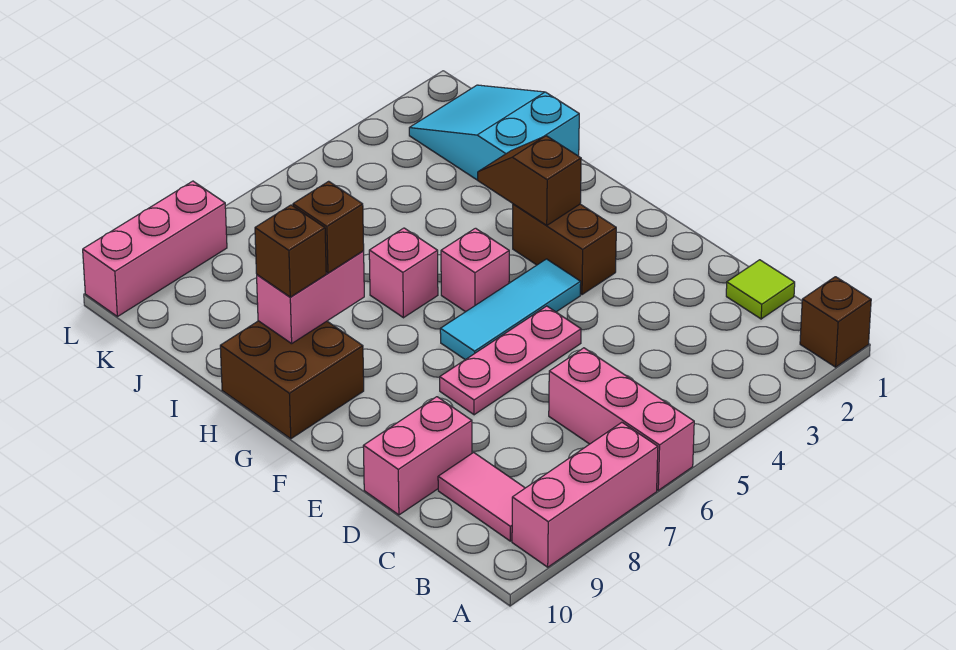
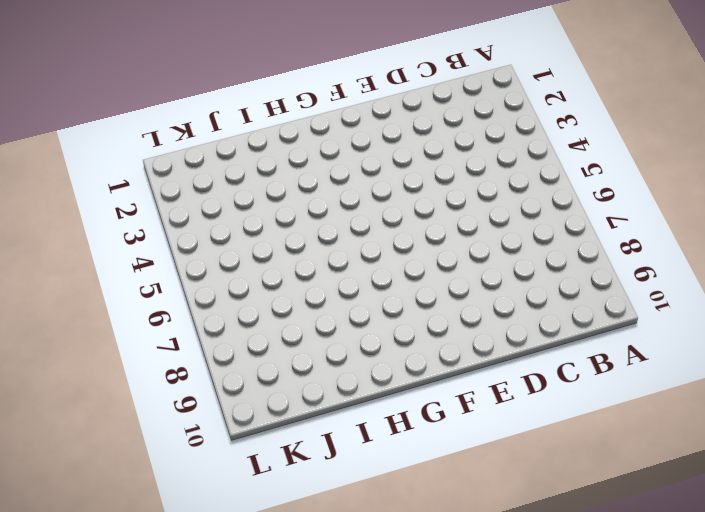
none -> brown brick A1 level 1
none -> pink brick A6:C6 level 1
none -> pink brick A7:A9 level 1

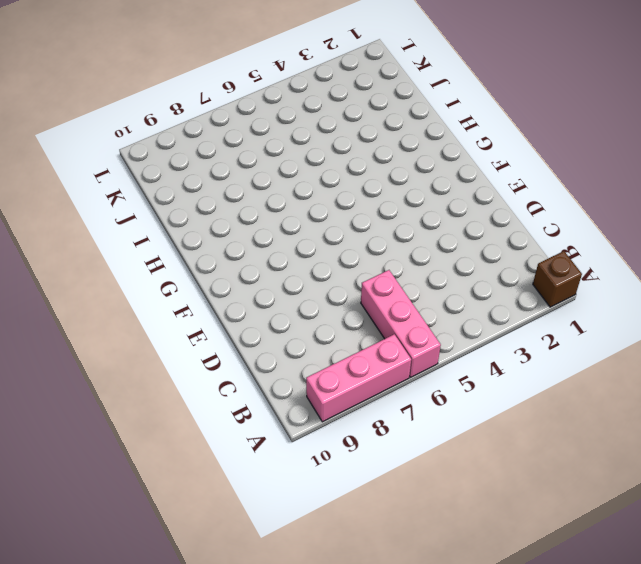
none -> pink tile B9:C9 level 1
none -> lime tile C1 level 1
none -> pink brick D9:D10 level 1

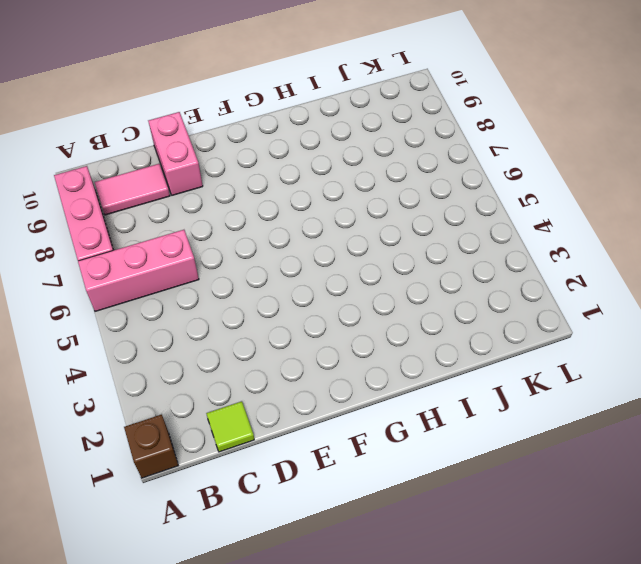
none -> pink plate E5:E7 level 1
none -> brown brick F3:G3 level 1
none -> cyan tile F4:F6 level 1

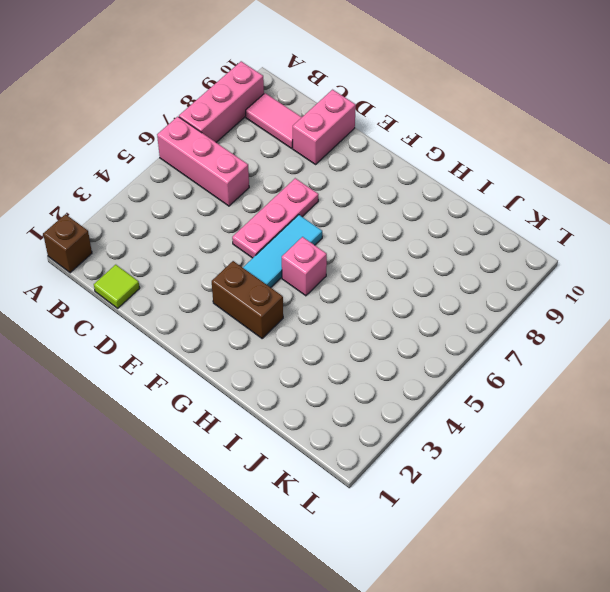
none -> brown brick G9:H10 level 1
none -> pink brick H6 level 1
none -> cyan slope I1:K2 level 1 top I

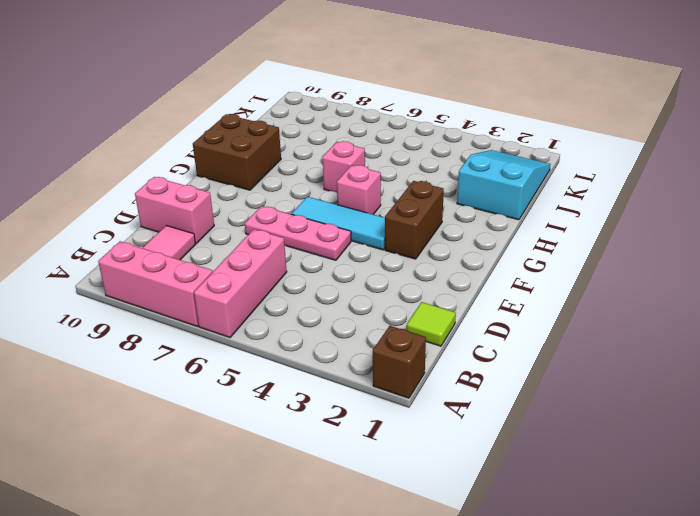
none -> pink brick L8:L10 level 1
none -> brown slope G3:H3 level 2 top G
none -> pink brick H8:H9 level 2

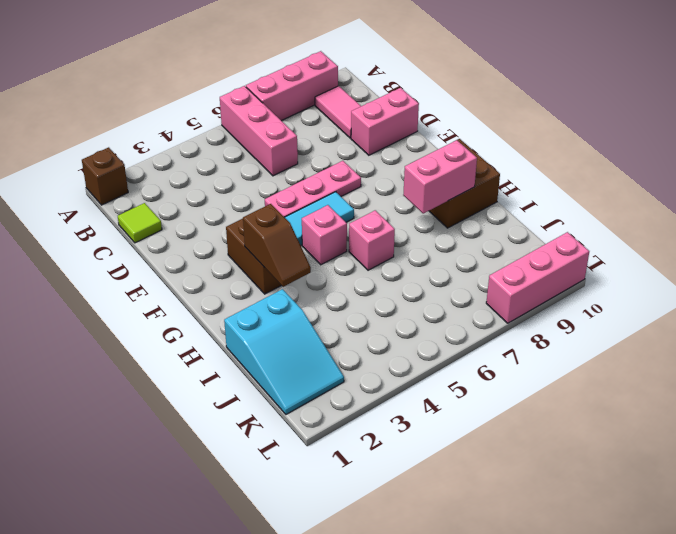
none -> brown brick H8 level 3
none -> brown brick H9 level 3

